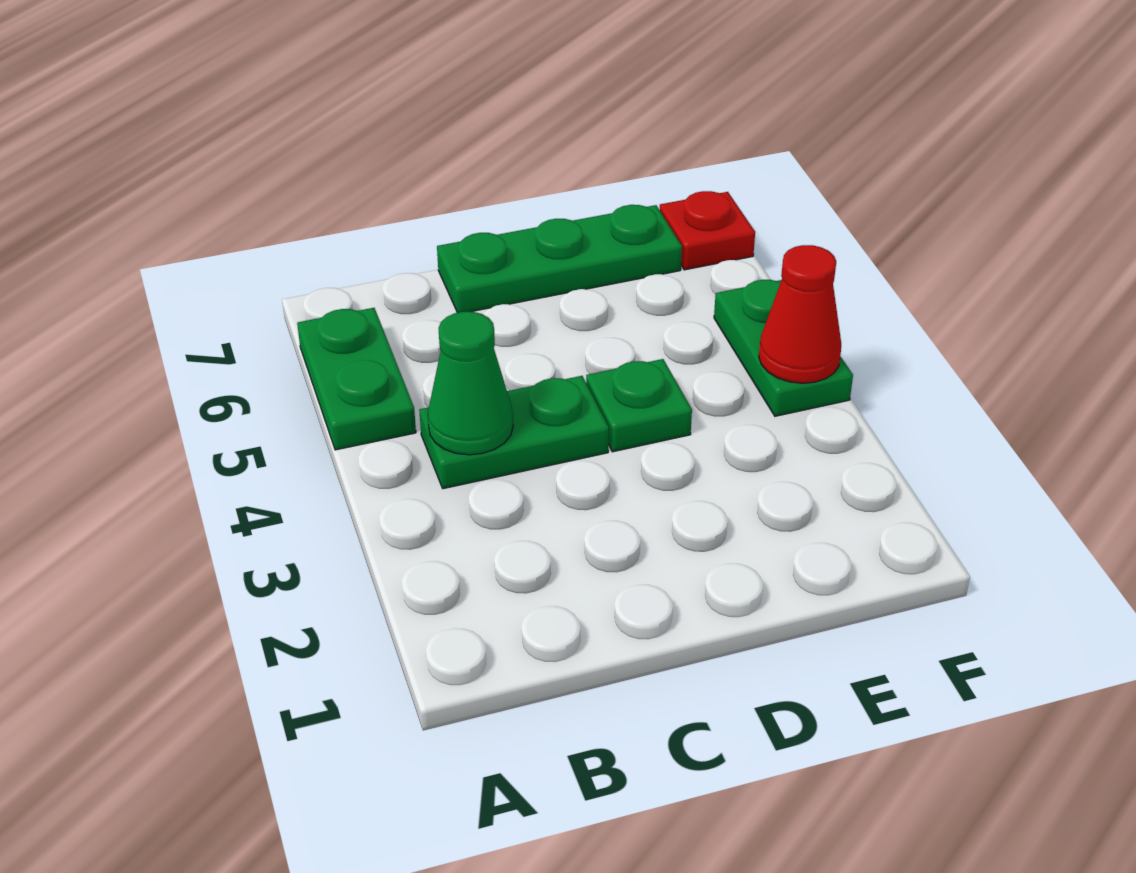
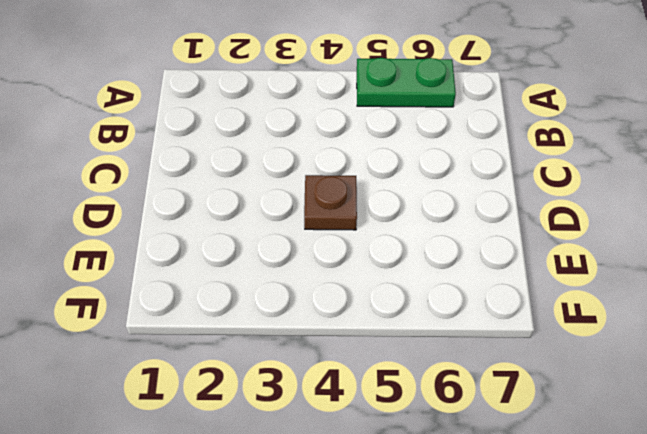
brown plate D4 level 1 -> green plate D4 level 1
none -> green plate B4:C4 level 1
none -> green plate C7:E7 level 1

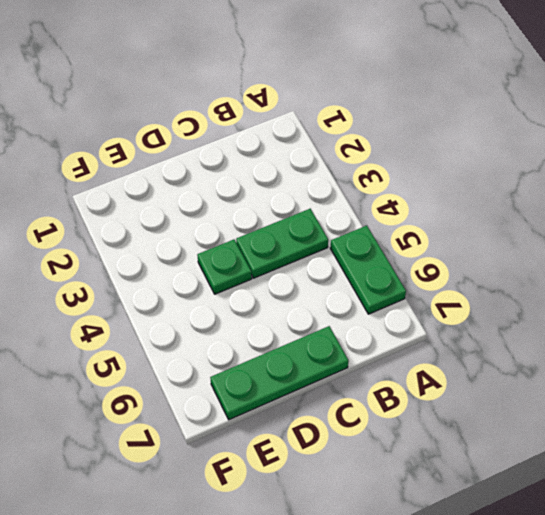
none -> green plate F4:F5 level 1
none -> red plate F7 level 1

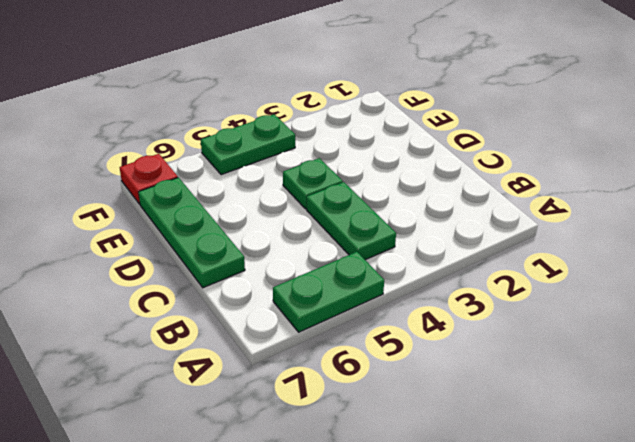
none -> green cone B4 level 2
none -> red cone F4 level 2

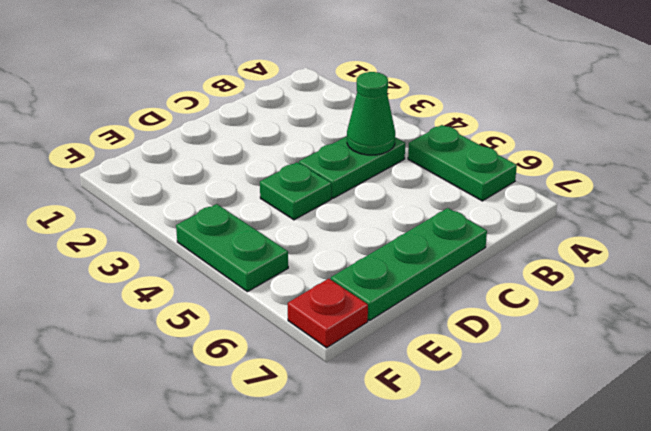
none -> red cone F4 level 2

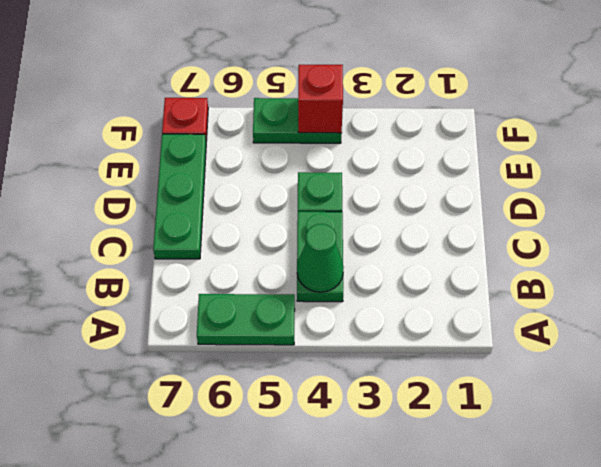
red brick F4 level 2 -> red cone F4 level 2

